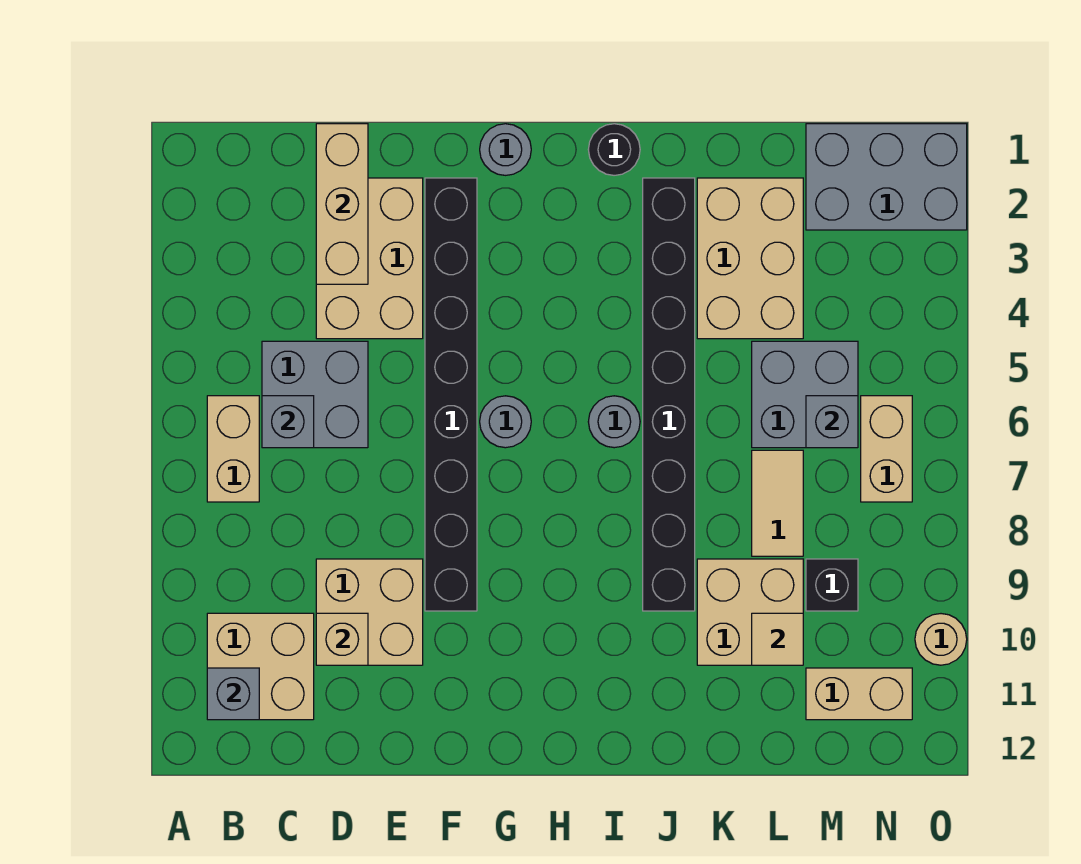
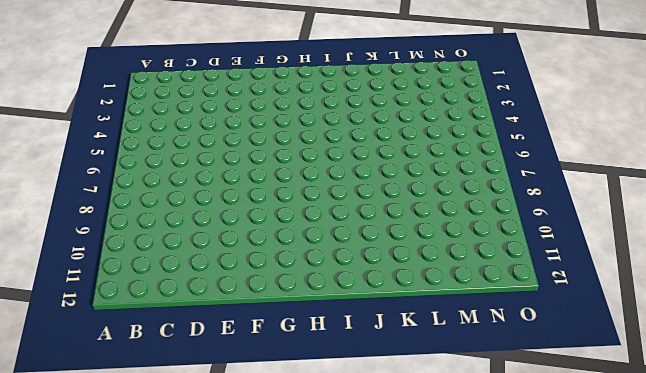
none -> tan brick B6:B7 level 1
none -> tan brick B10:C11 level 1
none -> grey brick C5:D6 level 1

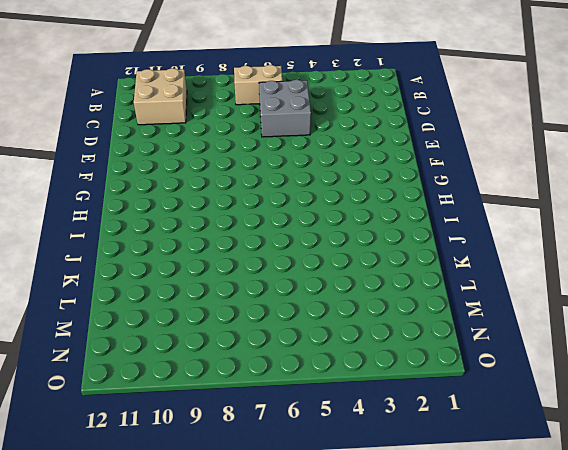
none -> tan brick D2:E4 level 1
none -> tan brick D9:E10 level 1
none -> black brick F2:F9 level 1

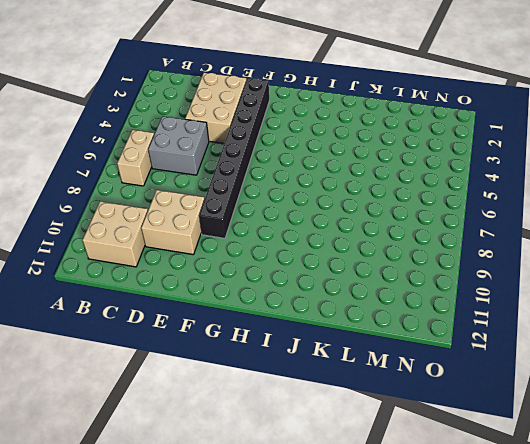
none -> grey round brick G1 level 1
none -> grey round brick G6 level 1
none -> black round brick I1 level 1

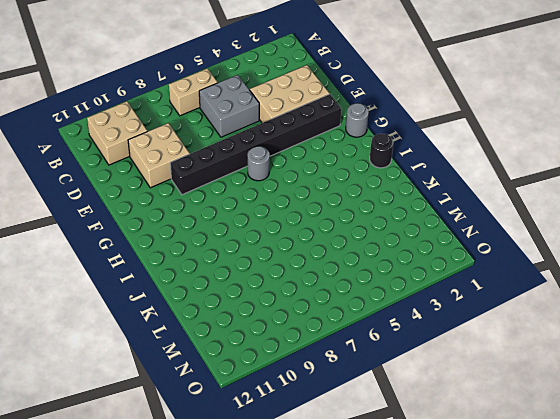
none -> grey round brick I6 level 1
none -> black brick J2:J9 level 1
none -> tan brick K2:L4 level 1

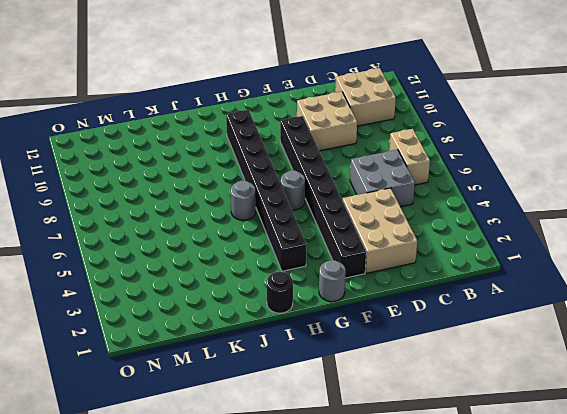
black brick H3:H10 level 1 -> black brick J2:J9 level 1
none -> tan brick K2:L4 level 1
none -> tan brick K9:L10 level 1
none -> grey brick L5:M6 level 1

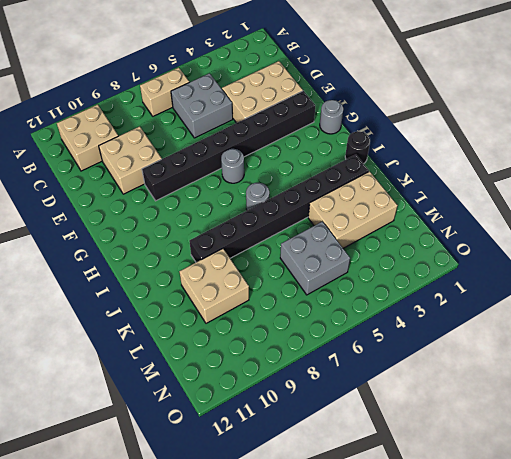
none -> tan tile L7:L8 level 1
none -> grey brick M1:O2 level 1
none -> black brick M9 level 1

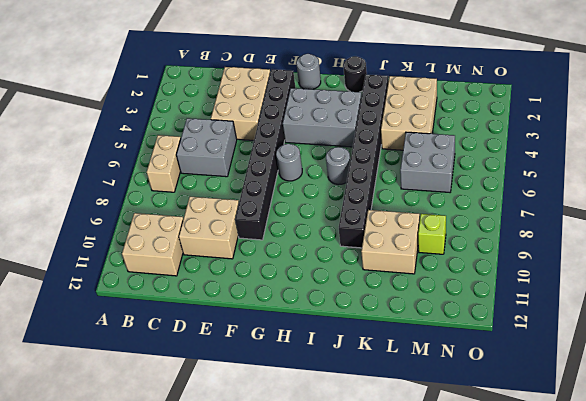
grey brick G3:I4 level 1 -> grey brick M1:O2 level 1
lime brick M9 level 1 -> black brick M9 level 1
none -> tan tile L7:L8 level 1
none -> tan brick M11:N11 level 1
none -> tan brick N6:N7 level 1

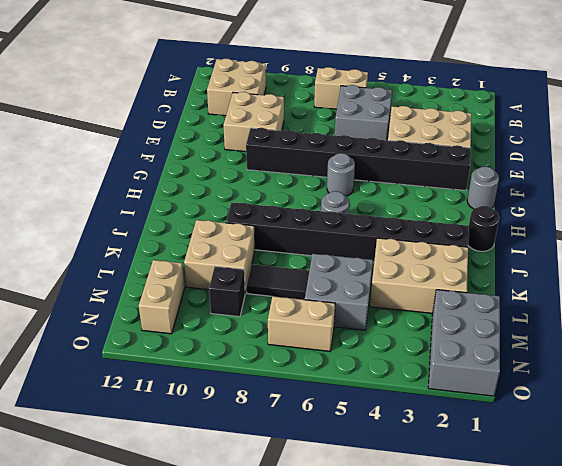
black tile L7:L8 level 1 -> tan tile L7:L8 level 1
none -> tan round brick O10 level 1
none -> grey brick B11 level 2
none -> grey brick C6 level 2

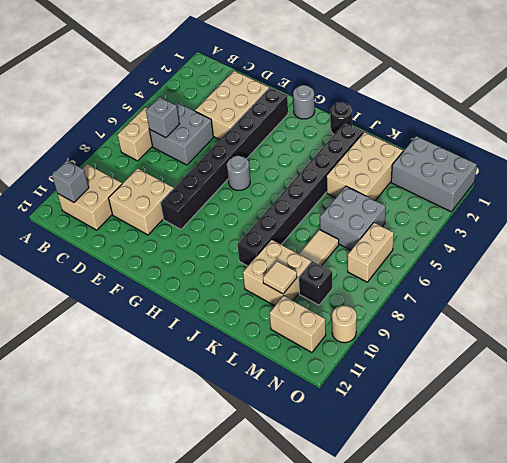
none -> grey round brick I6 level 1
none -> tan brick D1:D3 level 2
none -> tan brick D10 level 2

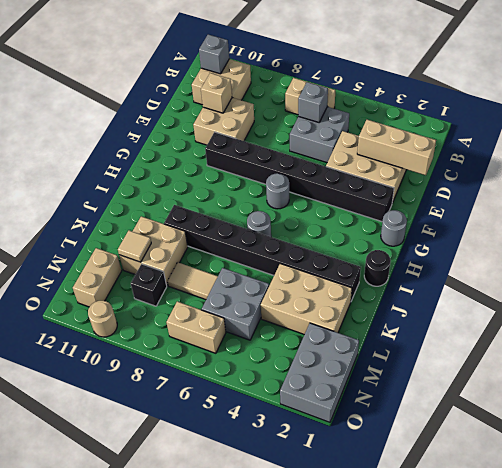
none -> grey brick M6 level 2

